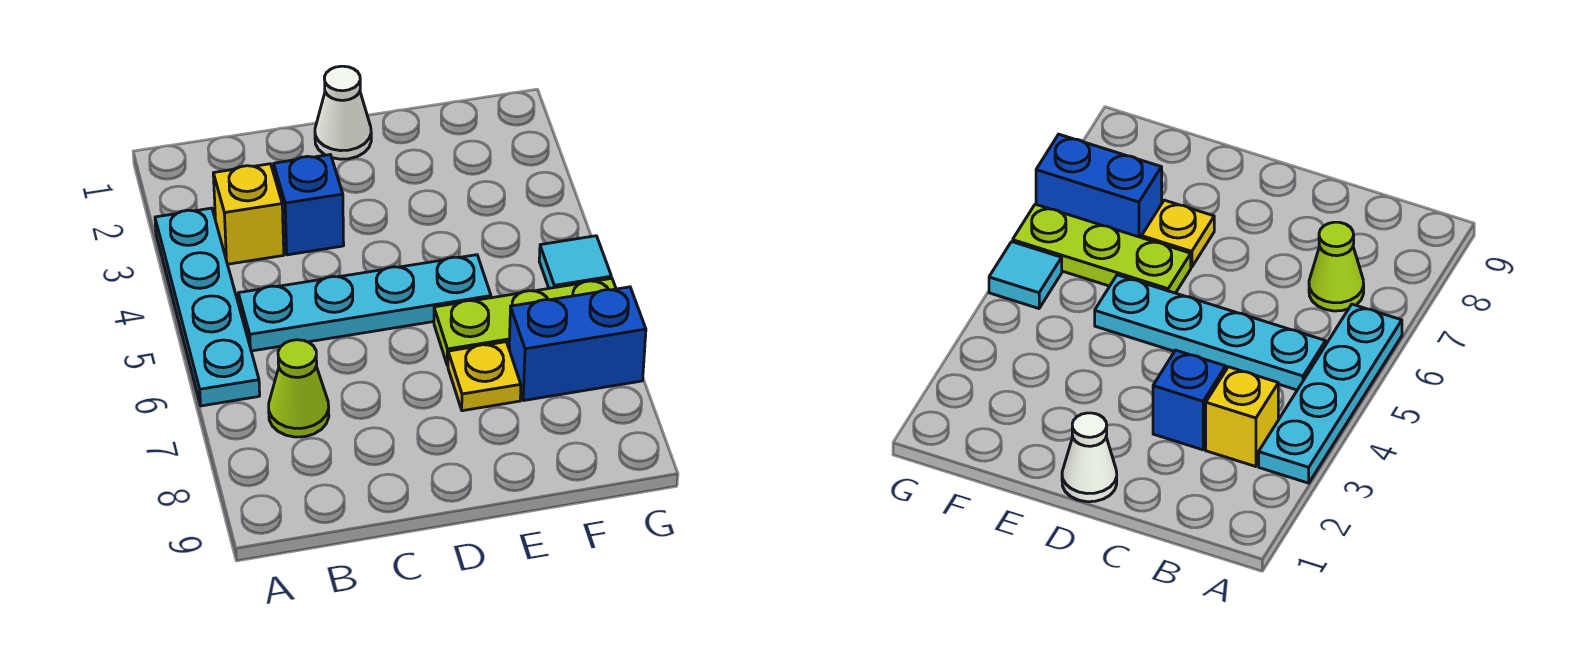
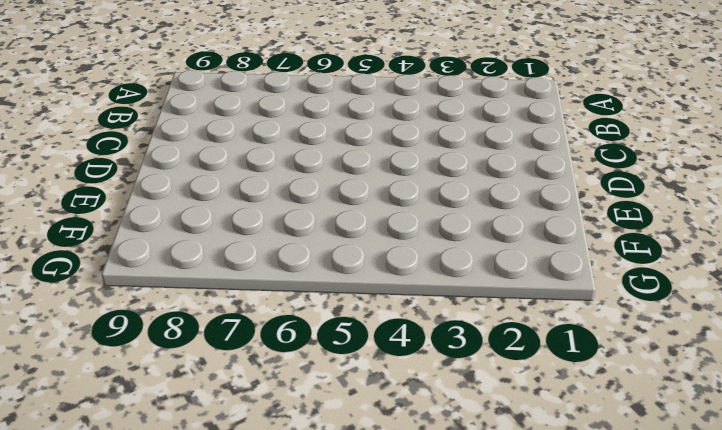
none -> cyan plate A3:A6 level 1
none -> yellow brick B3 level 1

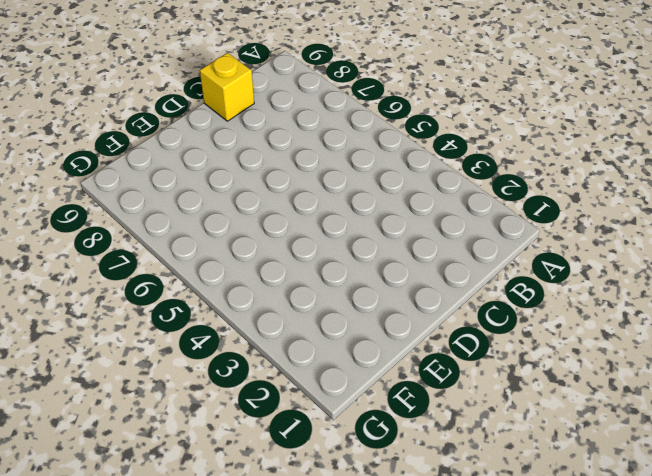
yellow brick C9 level 1 -> yellow brick B3 level 1
none -> cyan plate A3:A6 level 1
none -> cyan plate B5:E5 level 1

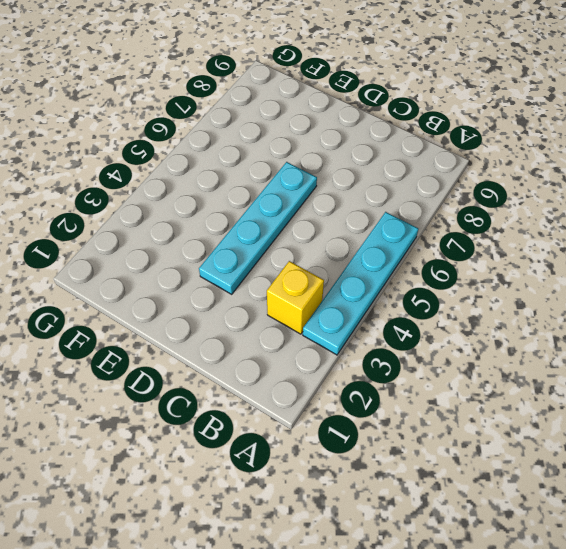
cyan plate D3:D6 level 1 -> cyan plate B5:E5 level 1
none -> lime cone B7 level 1
none -> blue brick C3 level 1

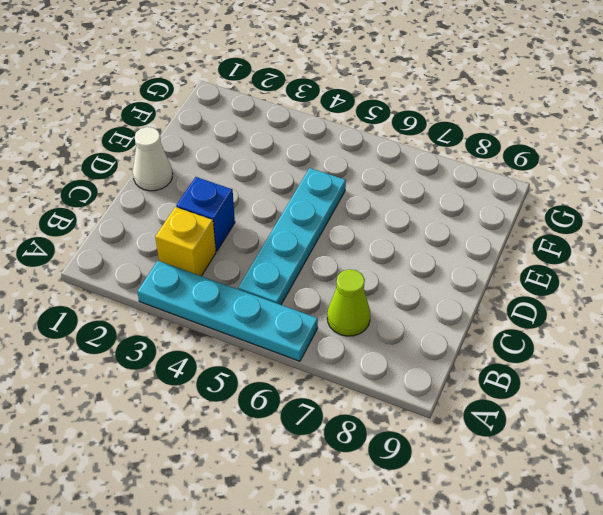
none -> lime plate E6:G6 level 1
none -> yellow plate E7 level 1

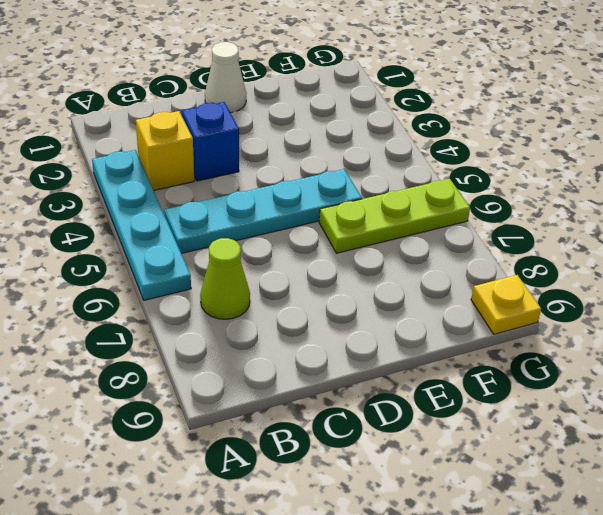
yellow plate G9 level 1 -> yellow plate E7 level 1
none -> blue brick F7:G7 level 1
none -> cyan tile G5 level 1

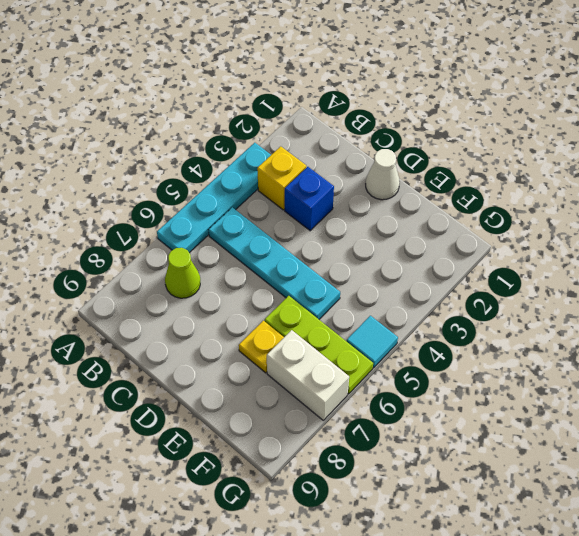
white brick F7:G7 level 1 -> blue brick F7:G7 level 1

